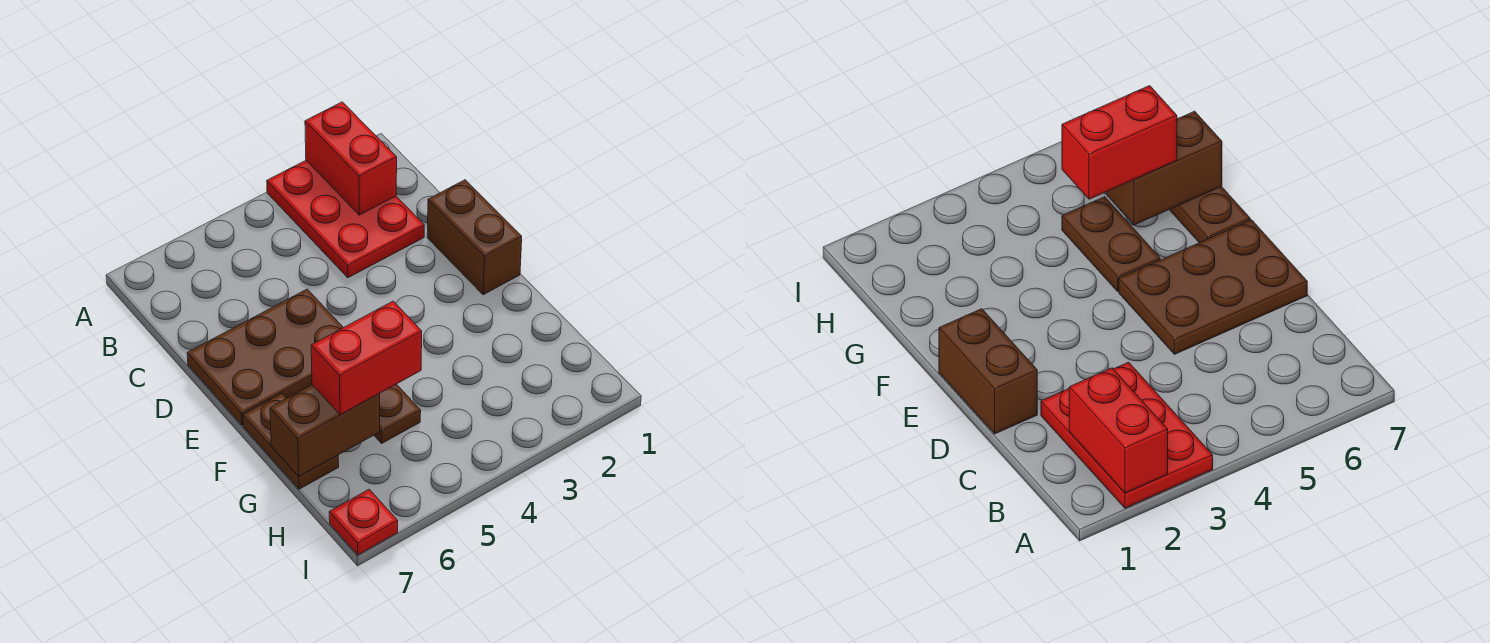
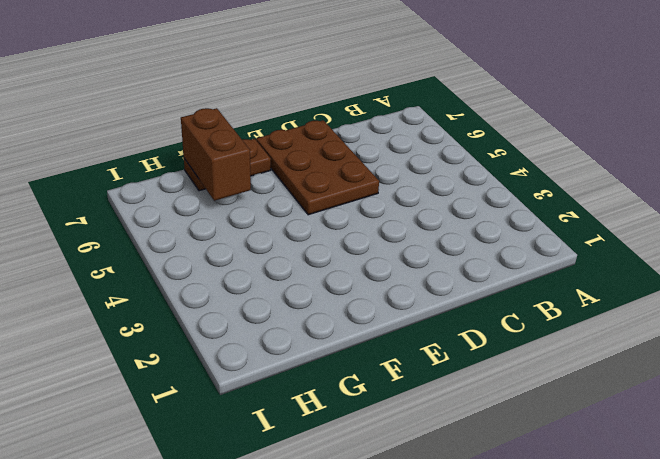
none -> red plate A2:C3 level 1
none -> brown brick D1:E1 level 1

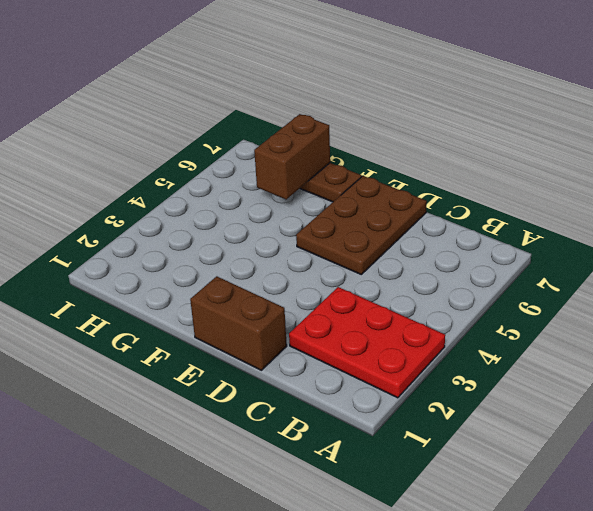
none -> brown plate F5:G5 level 1
none -> red plate I7 level 1

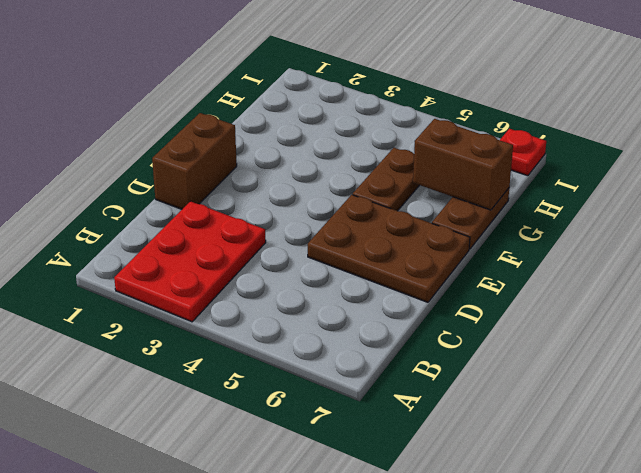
none -> red brick A2:B2 level 2
none -> red brick G5:G6 level 3

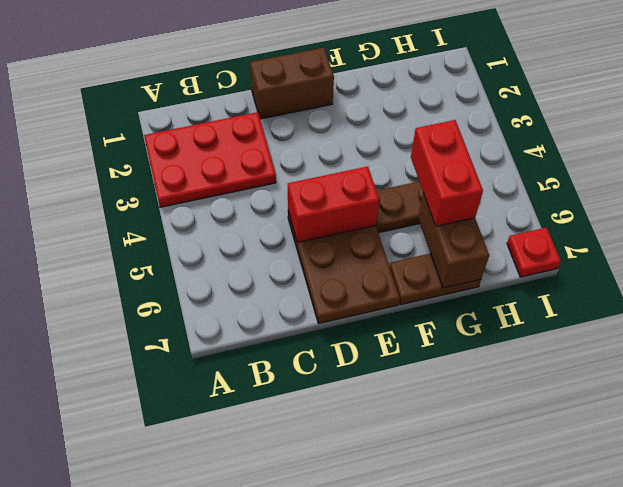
red brick D5:E5 level 2 -> red brick A2:B2 level 2

